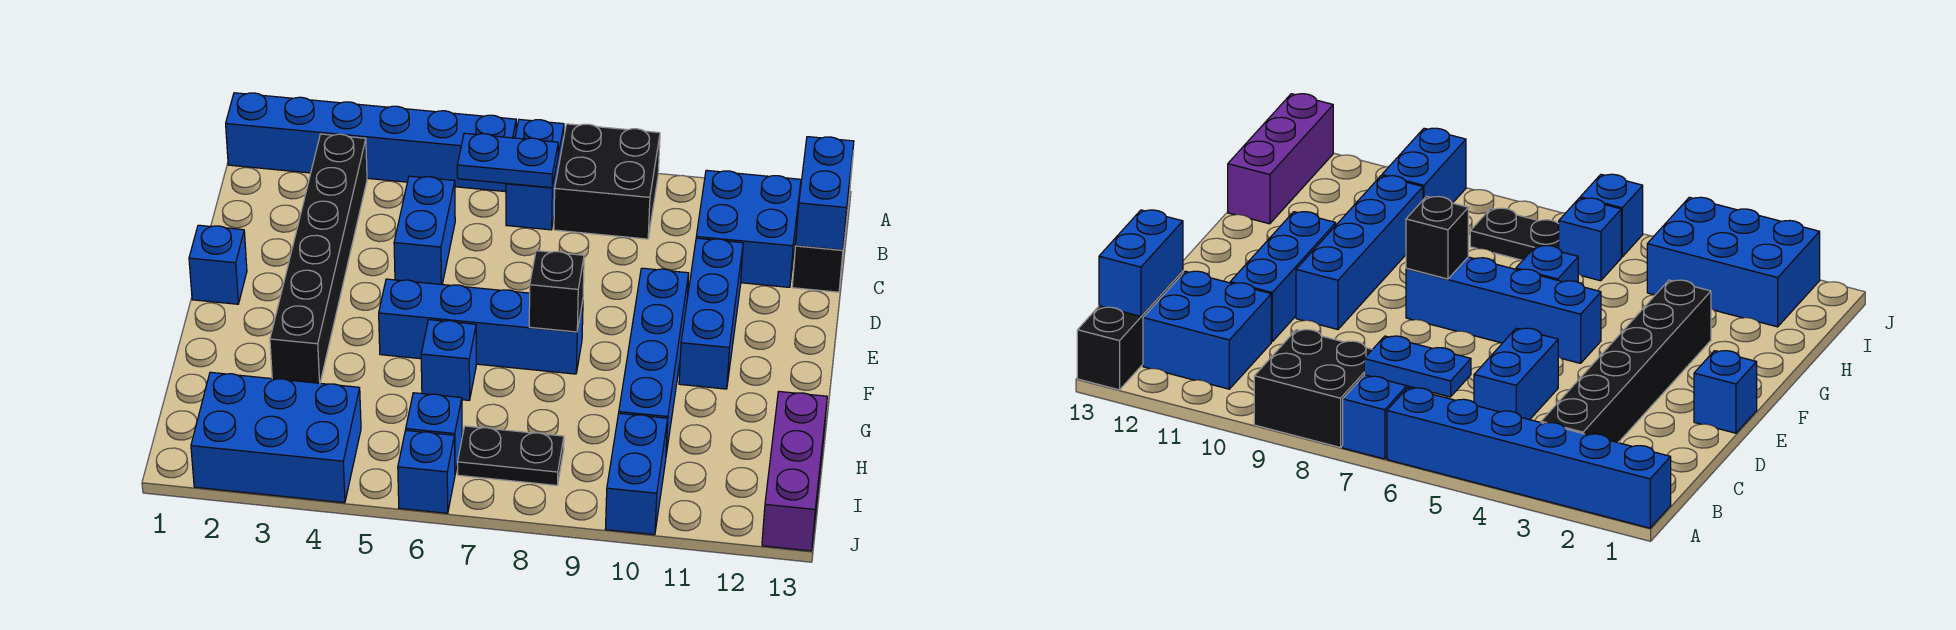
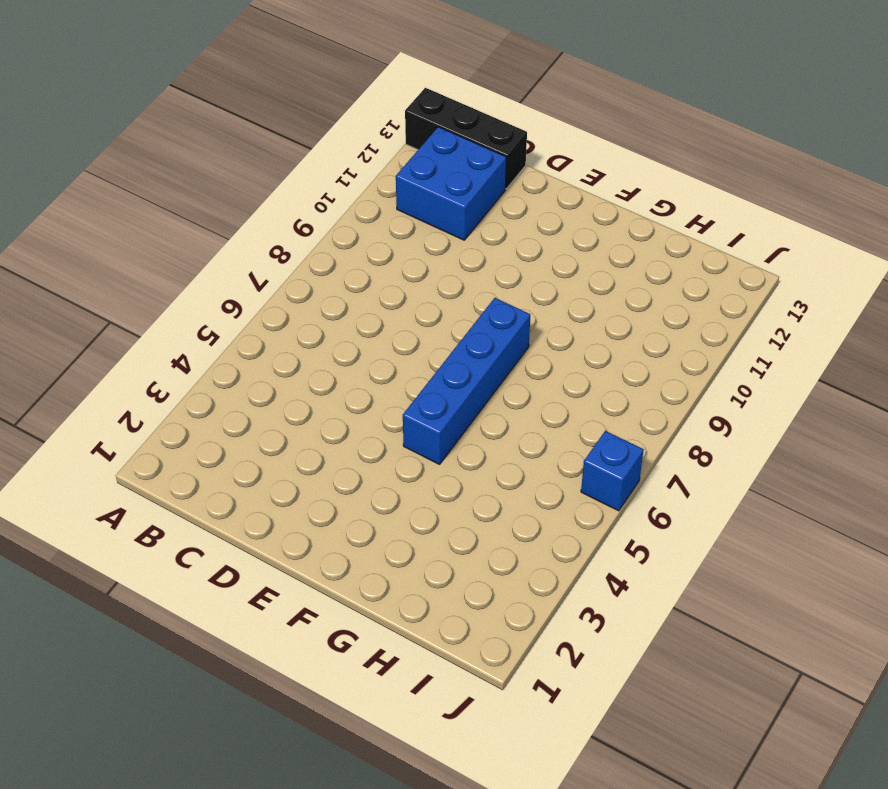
none -> blue brick A1:A6 level 1
none -> blue brick A7:B7 level 1
none -> black brick A8:B9 level 1

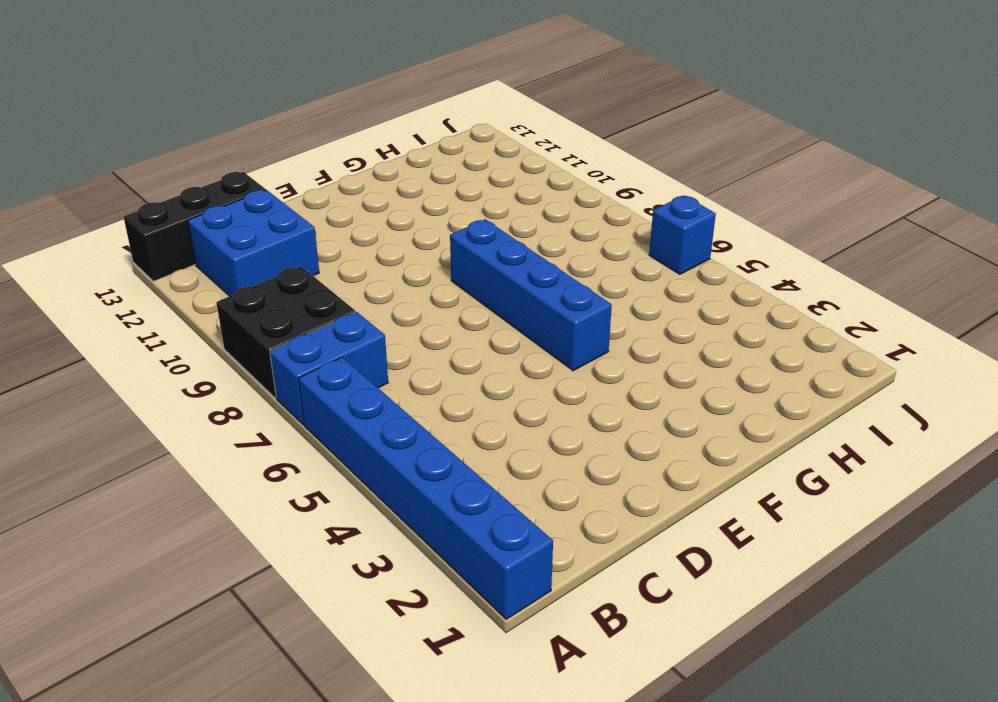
none -> black brick B3:G3 level 1
none -> blue brick C5:D5 level 1
none -> blue brick D11:F11 level 1

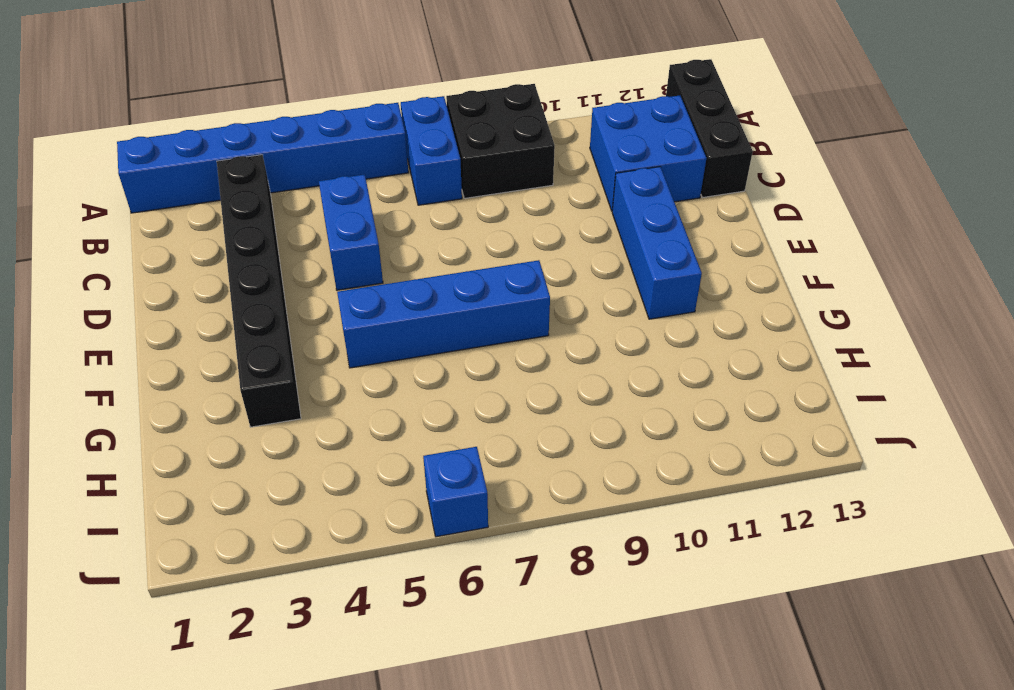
none -> blue brick E1 level 1
none -> blue brick E10:H10 level 1
none -> blue brick G6 level 1

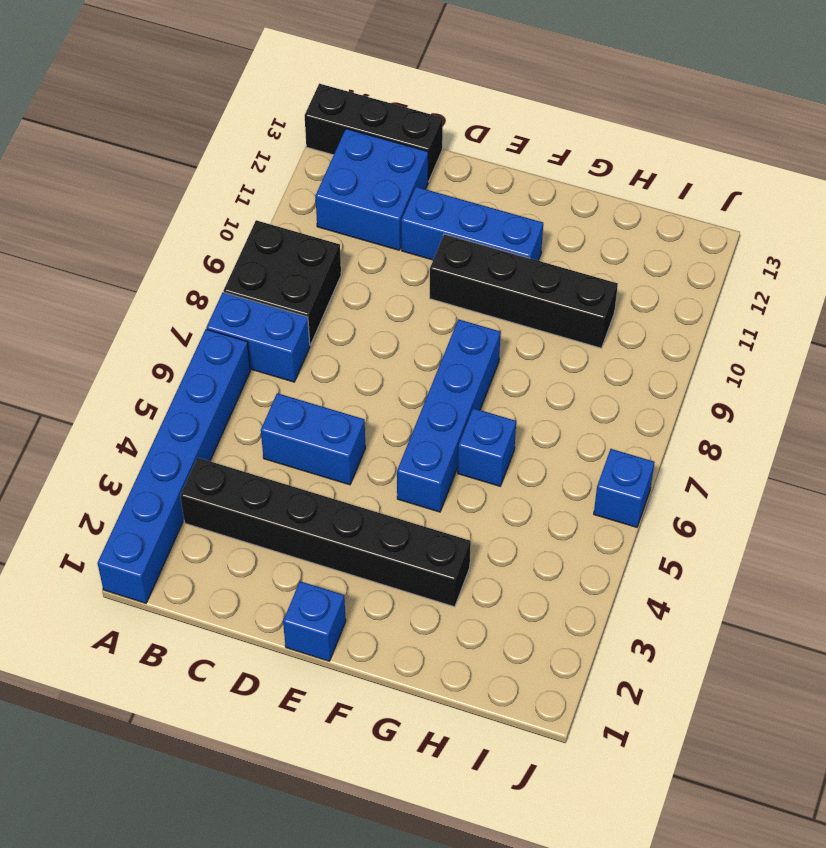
black brick E10:H10 level 1 -> blue brick E10:H10 level 1
none -> purple brick H13:J13 level 1
none -> blue brick I2:J4 level 1
none -> blue brick I6 level 1

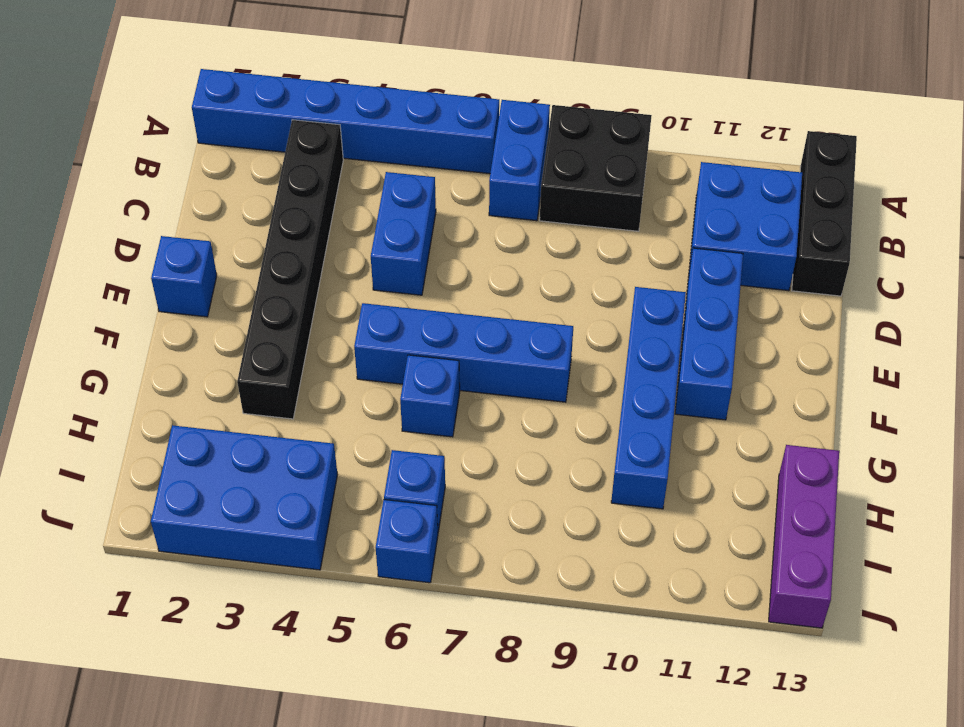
none -> black plate I7:I8 level 1
none -> blue brick I10:J10 level 1
none -> blue plate B6:B7 level 2

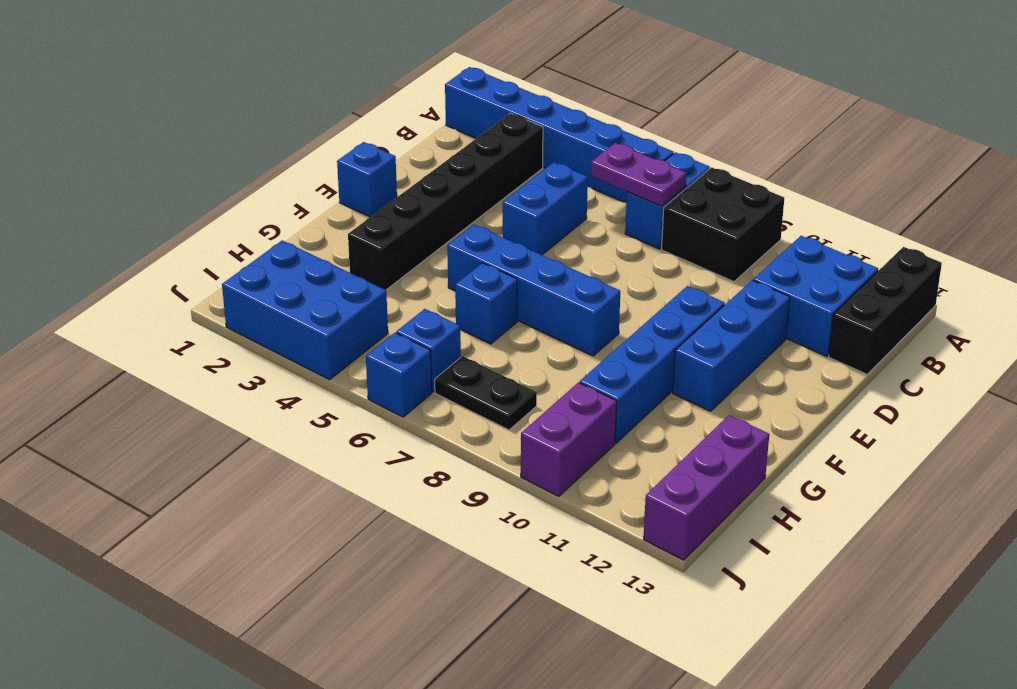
purple plate B6:B7 level 2 -> blue plate B6:B7 level 2
purple brick I10:J10 level 1 -> blue brick I10:J10 level 1
none -> blue brick B13:C13 level 2
none -> black brick F8 level 2

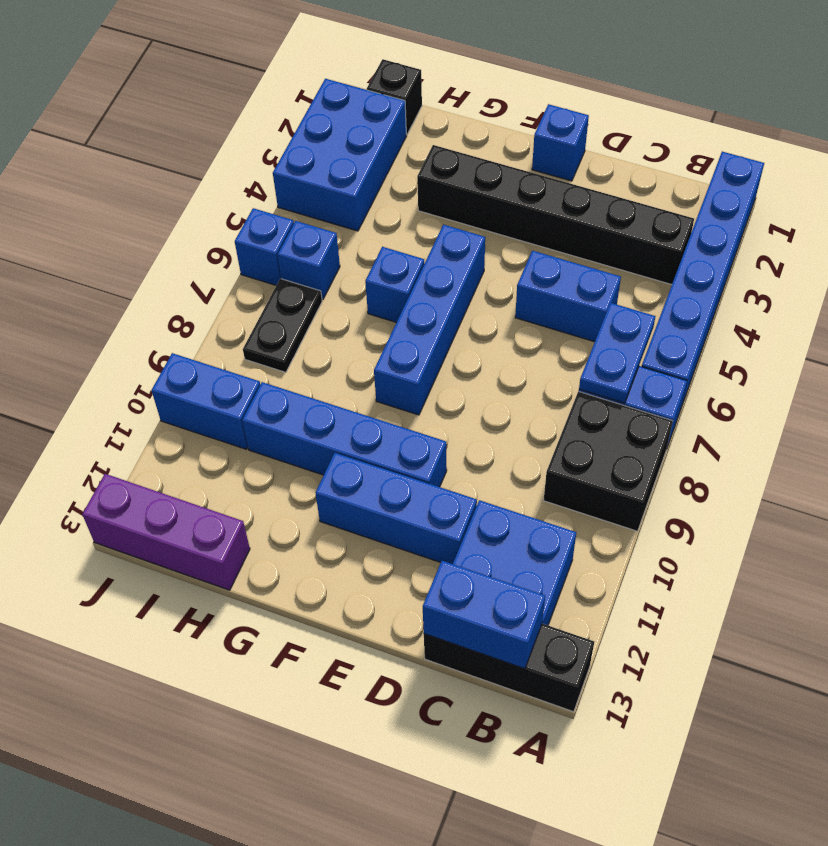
black brick I1 level 1 -> black brick F8 level 2

